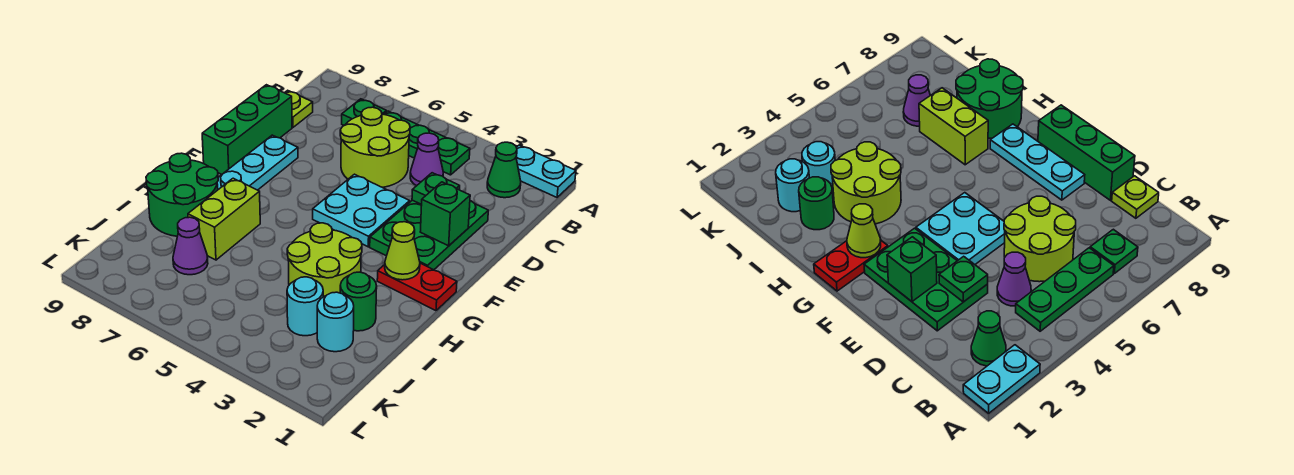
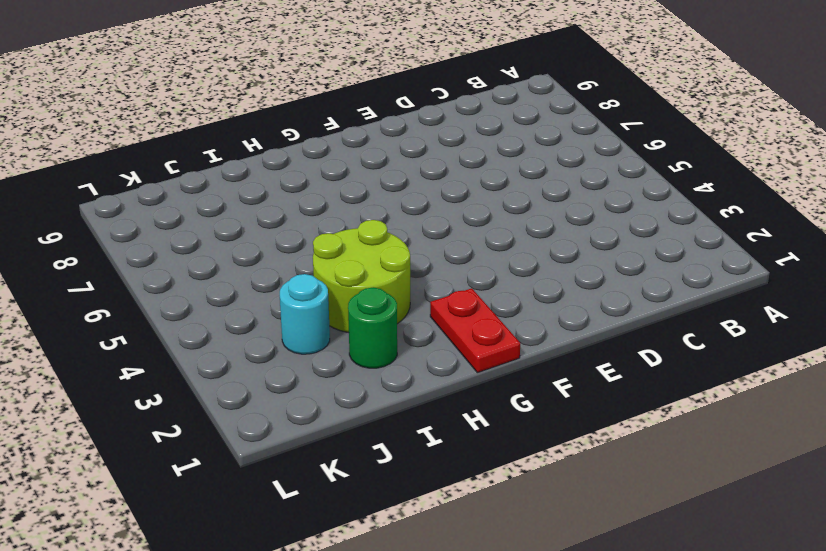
none -> cyan plate A1:A2 level 1
none -> green cone B2 level 1
none -> green plate B4:B6 level 1

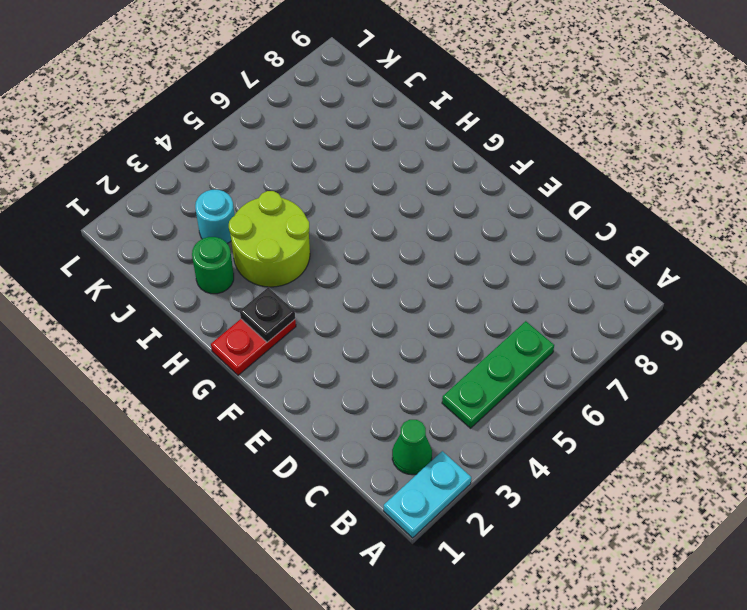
black plate G2 level 2 -> lime cone G2 level 2
none -> green plate B7 level 1
none -> purple cone C4 level 1
none -> lime round brick C5:D6 level 1

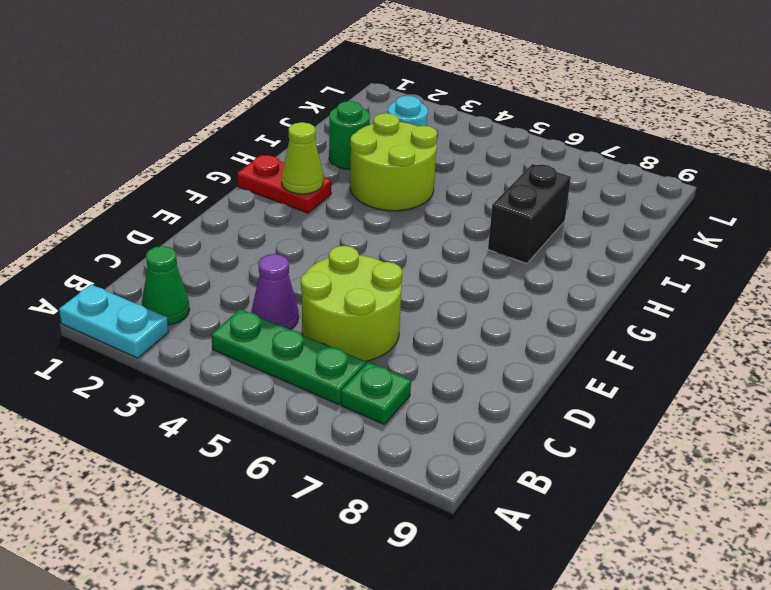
black brick H7:I7 level 1 -> lime brick H7:I7 level 1
none -> lime plate C9 level 1
none -> green plate D2:F3 level 1
none -> green brick D9:F9 level 1

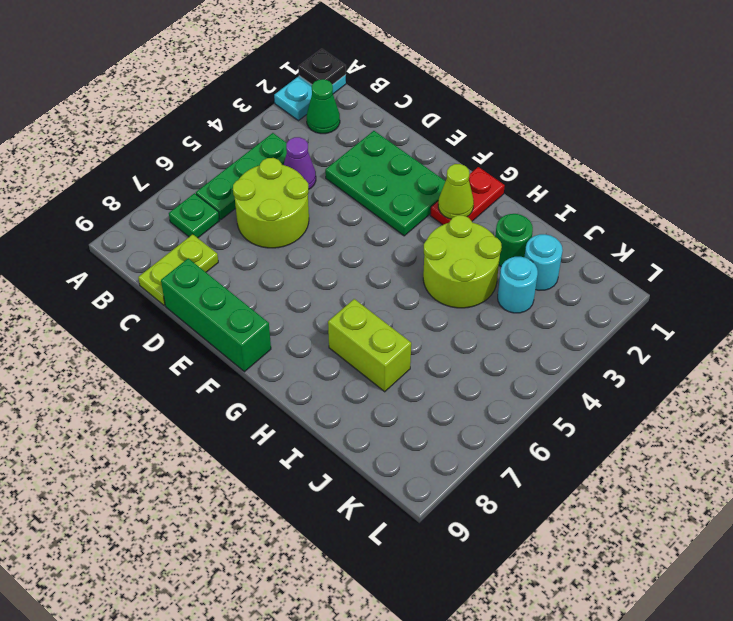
black plate A1 level 2 -> none
lime plate C8:C9 level 1 -> lime plate C9 level 1
none -> cyan plate E4:F5 level 1
none -> cyan plate E8:G8 level 1
none -> green round brick H8:I9 level 1

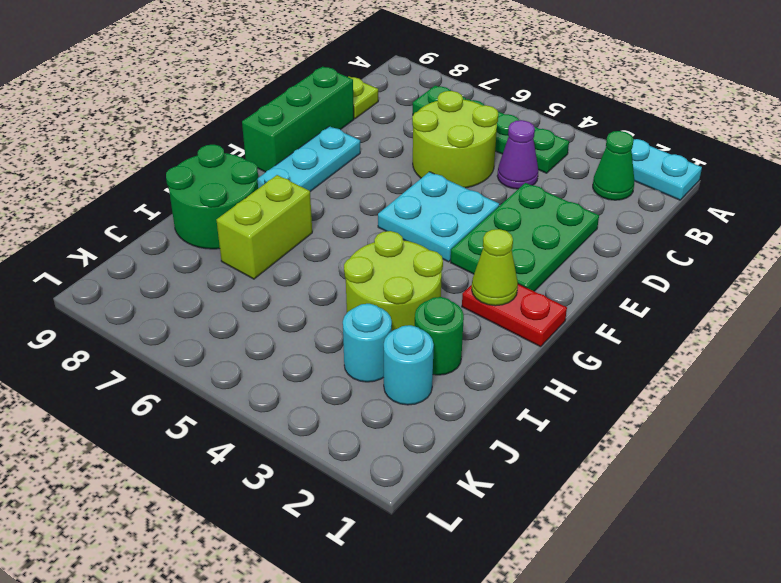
none -> purple cone J7 level 1
none -> green plate D3 level 2
none -> green brick E2 level 2

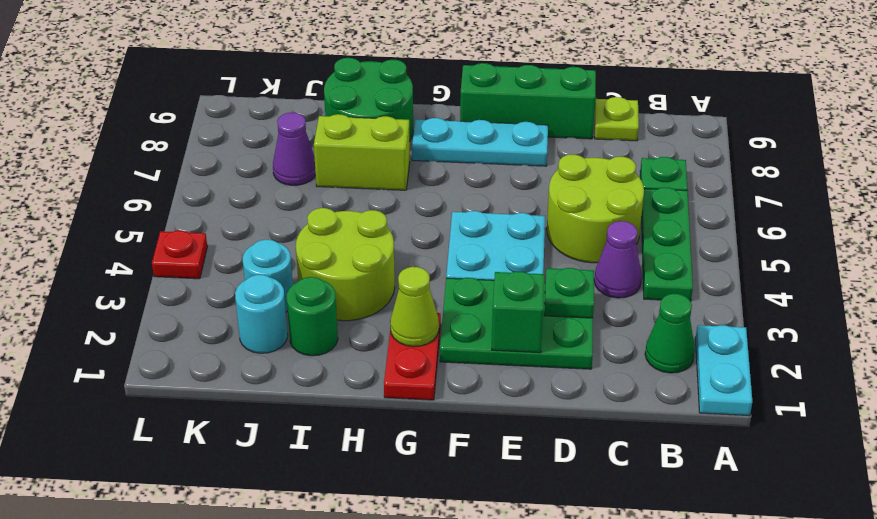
red plate L4 level 1 -> none

